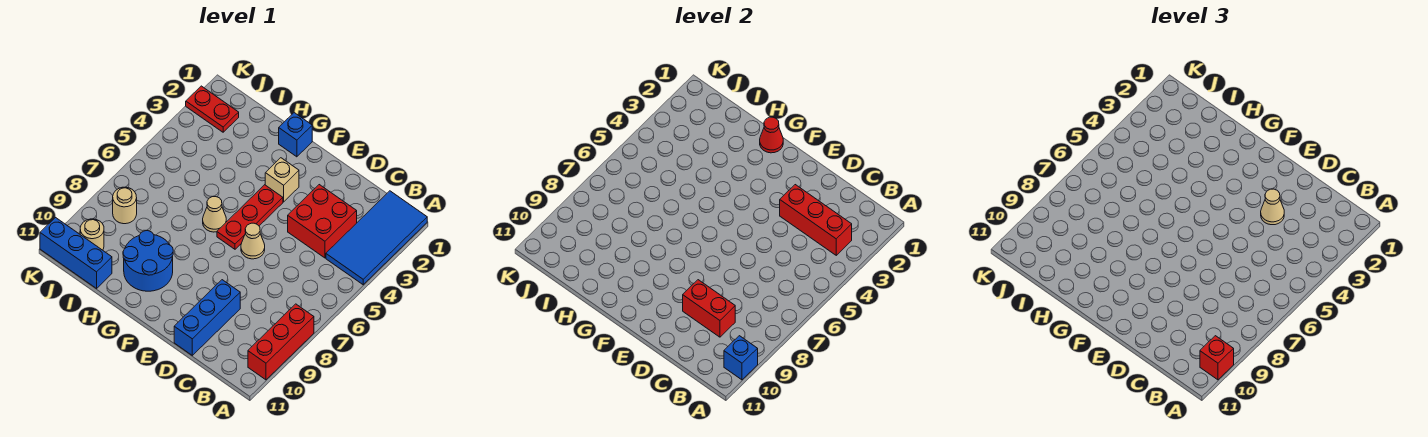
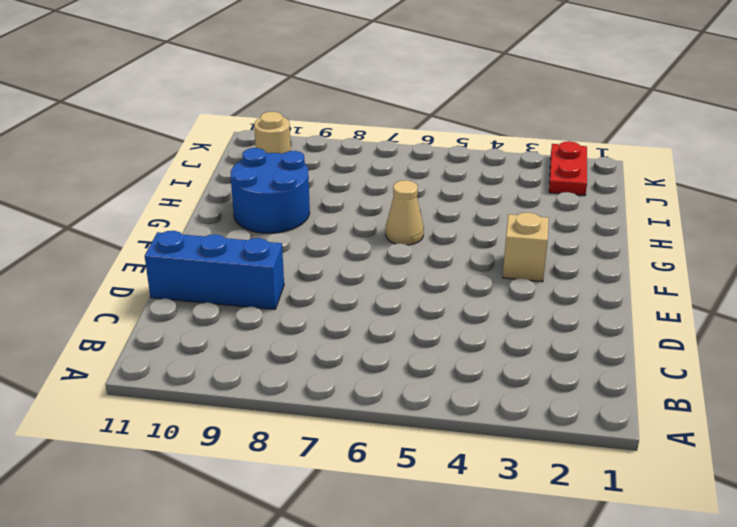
none -> blue tile A1:B4 level 1
none -> red brick A8:A10 level 1
none -> red brick C3:D4 level 1

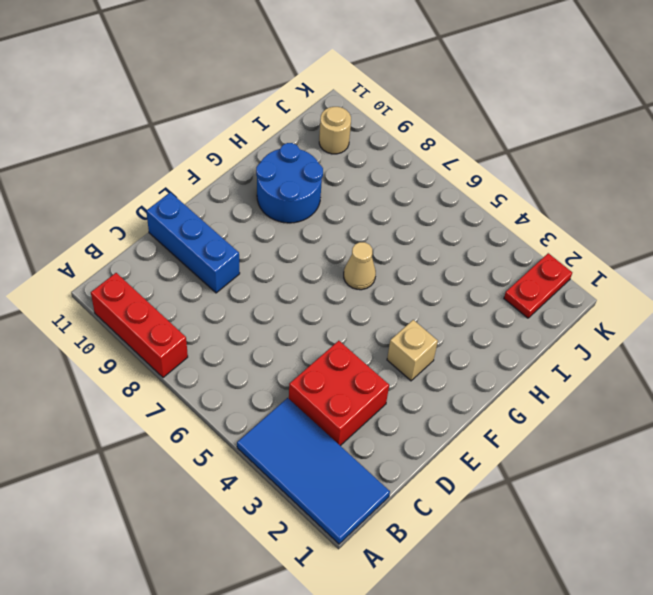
none -> tan cone E6 level 1
none -> red plate F4:F6 level 1
none -> blue brick G1 level 1

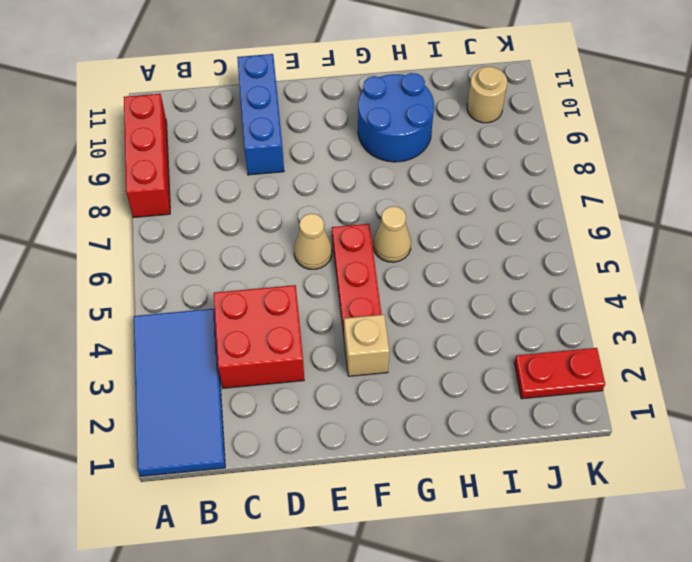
none -> blue brick G1 level 1
none -> blue brick I11:K11 level 1
none -> tan round brick J8 level 1

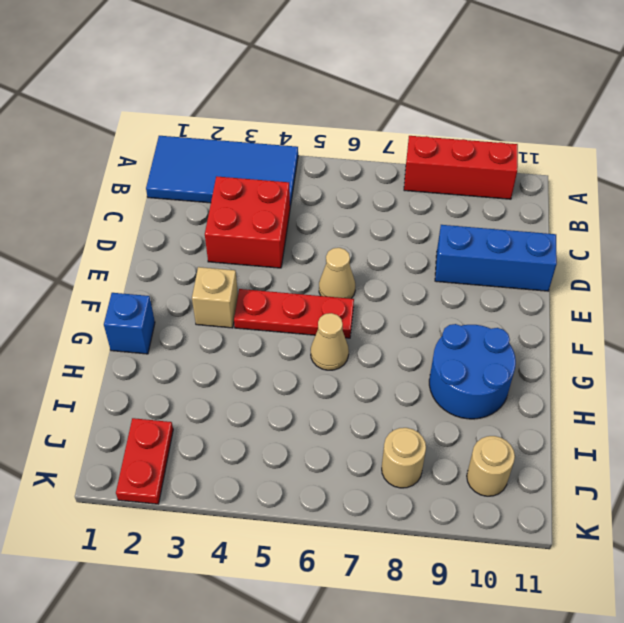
none -> blue brick I11:K11 level 1
none -> blue brick A10 level 2
none -> red brick B3:D3 level 2

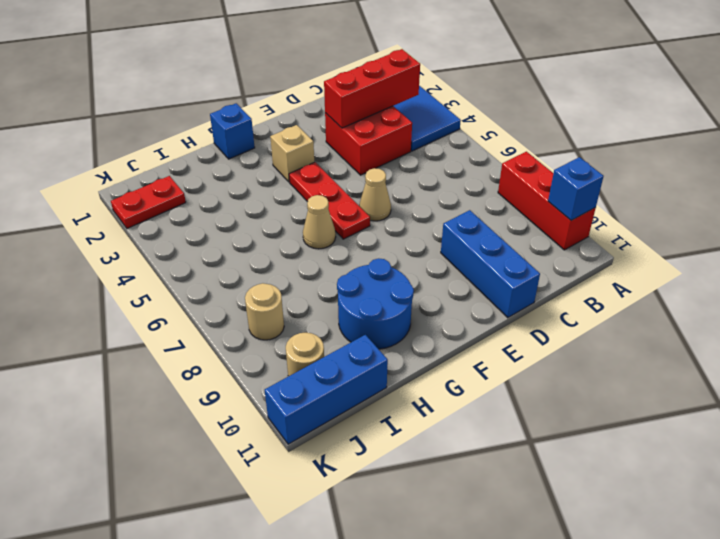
none -> red brick C9:D9 level 2
none -> red cone G1 level 2
none -> red brick A10 level 3

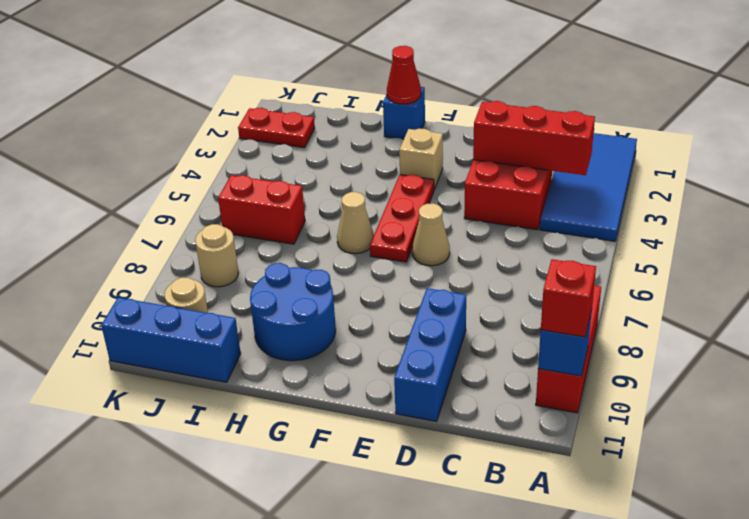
red brick I6:J6 level 1 -> red brick C9:D9 level 2
none -> tan cone D3 level 3

